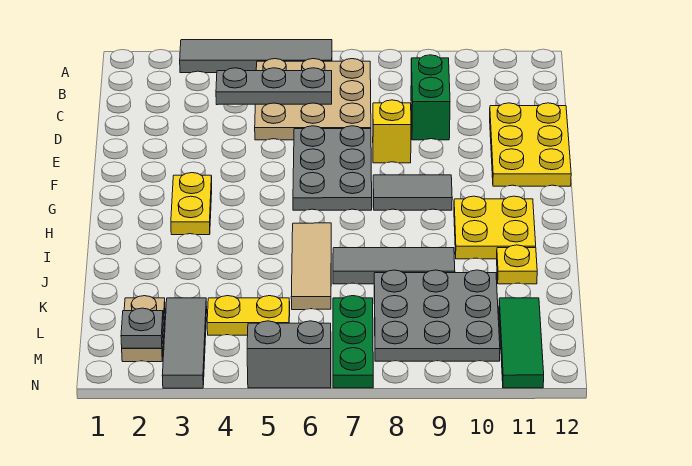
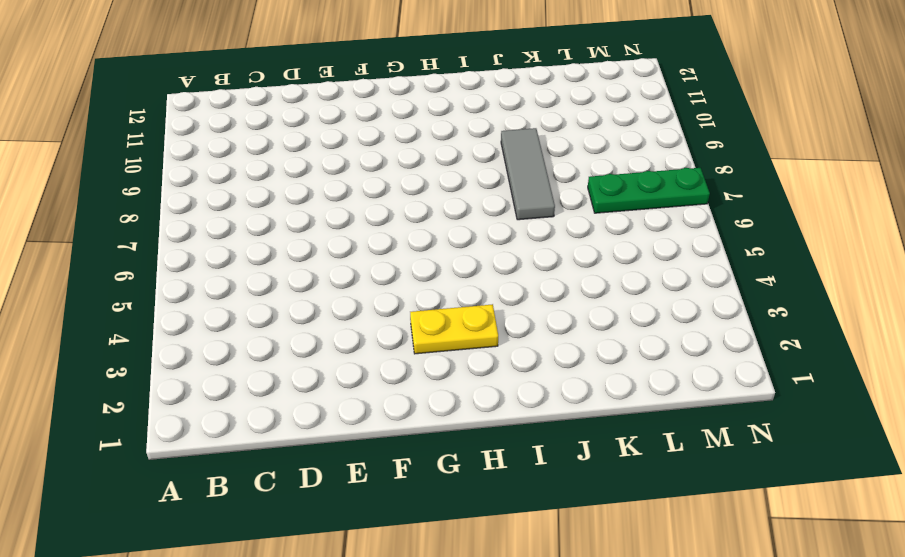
none -> grey tile A3:A6 level 1
none -> tan plate B5:D7 level 1
none -> green brick C9:D9 level 1

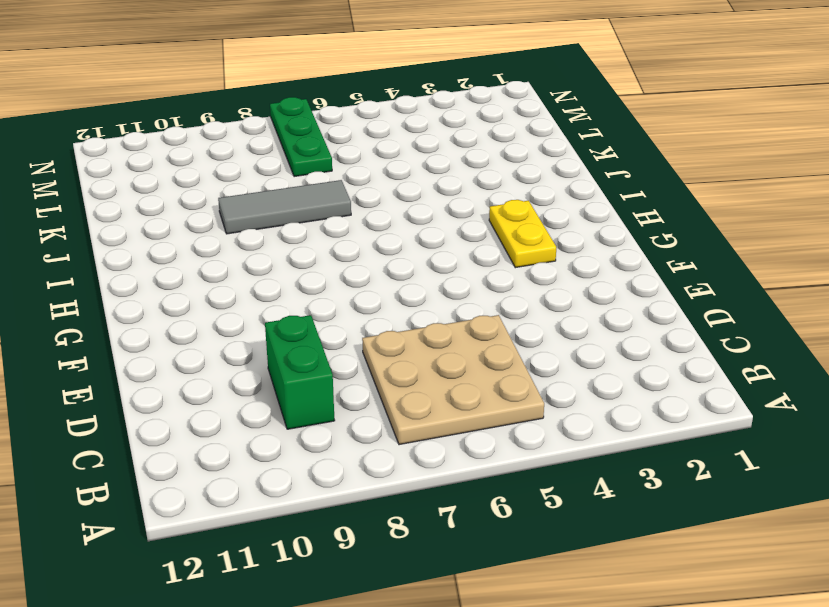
none -> grey tile A3:A6 level 1
none -> yellow plate D11:F12 level 1
none -> grey plate E6:G7 level 1

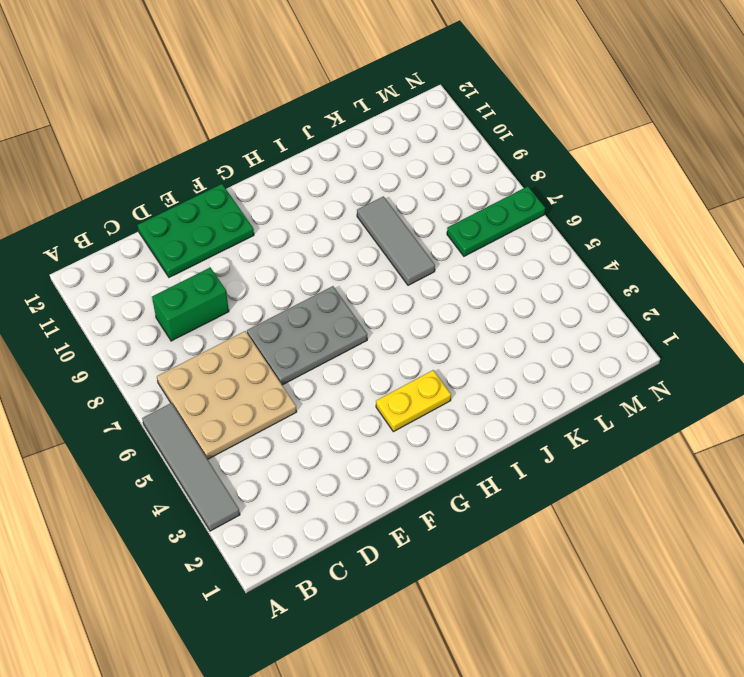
green plate D11:F12 level 1 -> yellow plate D11:F12 level 1
none -> yellow brick E8 level 1
none -> grey tile G8:G9 level 1
none -> yellow plate H10:I11 level 1

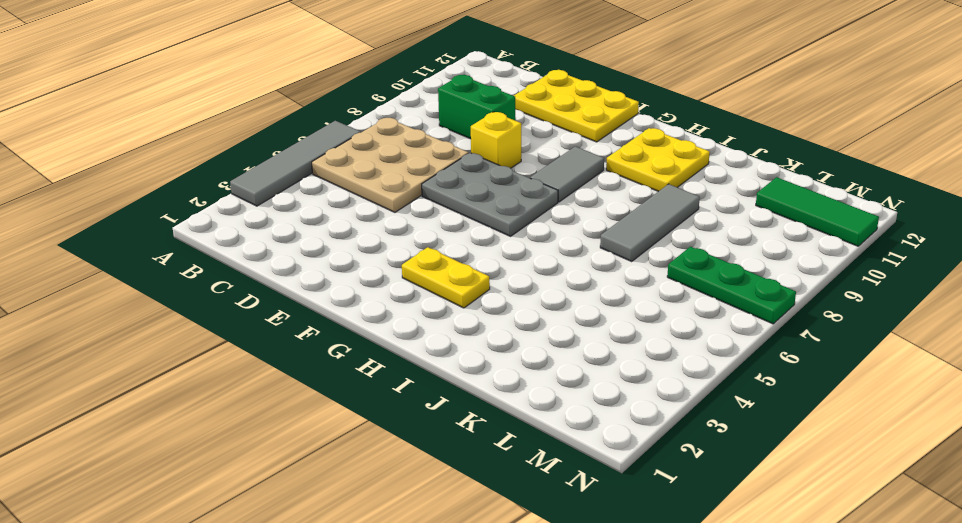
none -> tan tile I6:K6 level 1
none -> yellow plate J11 level 1
none -> grey plate K8:M10 level 1

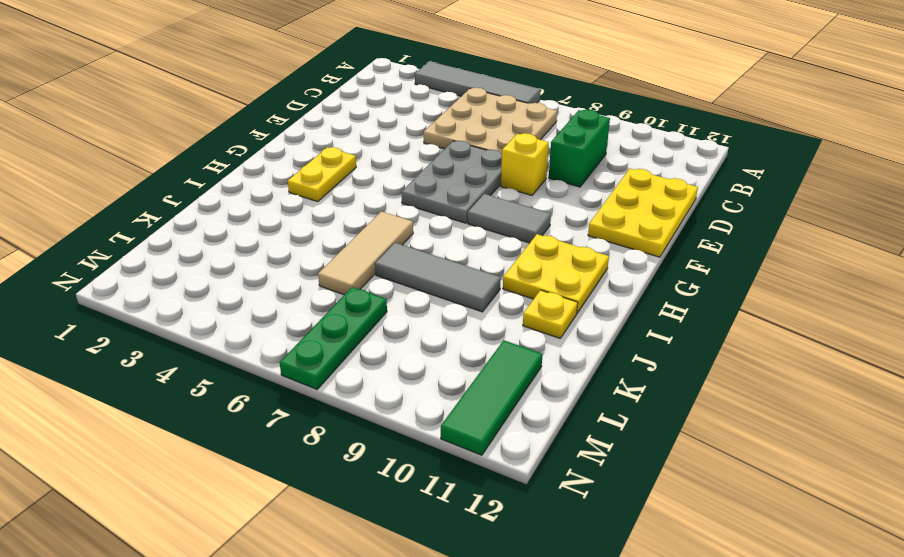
none -> grey plate K8:M10 level 1
none -> tan plate L2:M2 level 1
none -> grey tile L3:N3 level 1

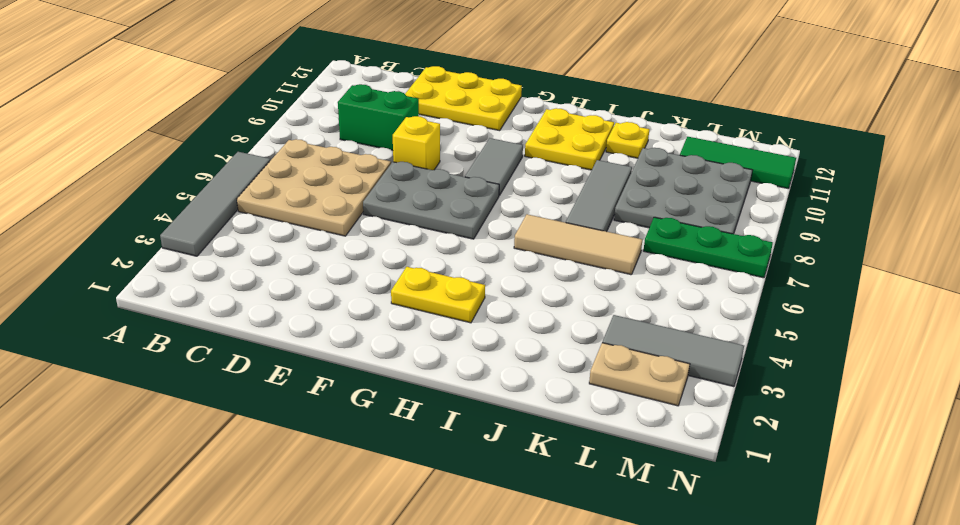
none -> yellow plate L4:L5 level 1
none -> grey brick N5:N6 level 1
none -> grey plate C4:C6 level 2

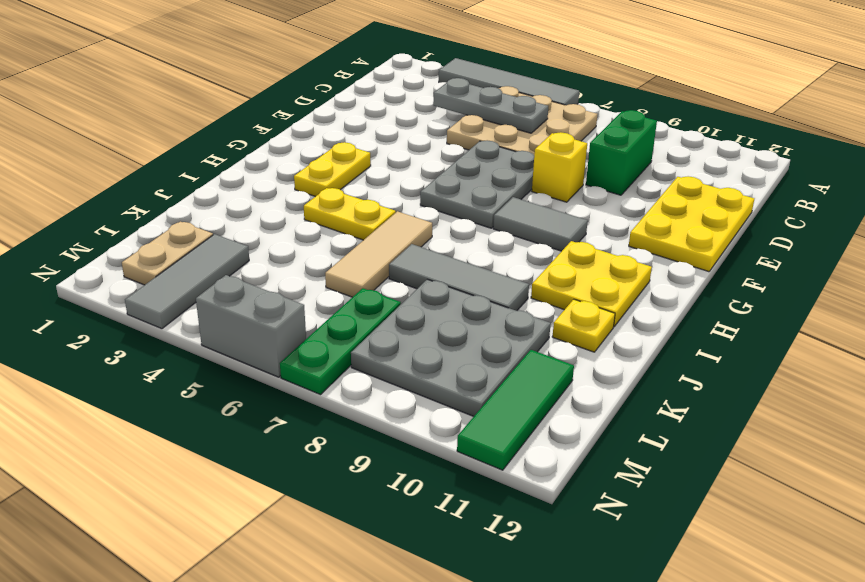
yellow plate I4:I5 level 1 -> yellow plate L4:L5 level 1
none -> grey plate M2 level 2

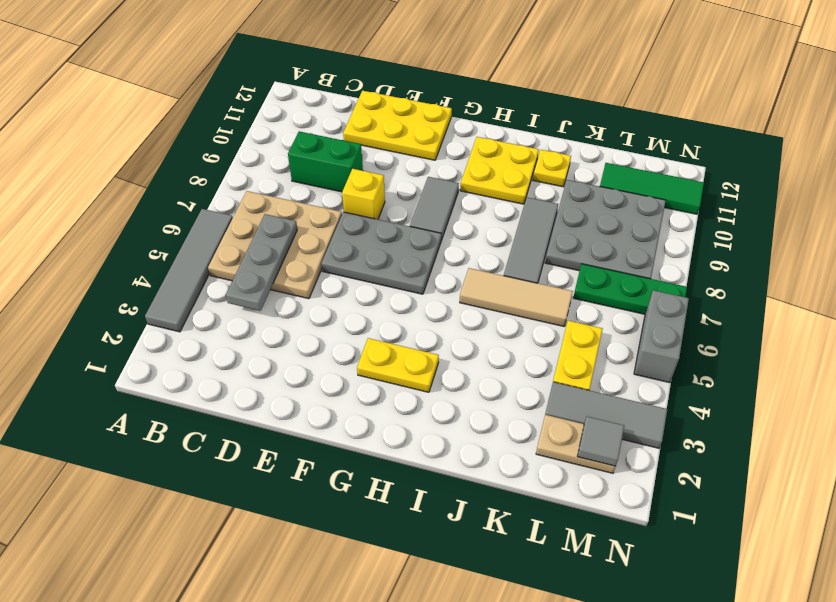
grey tile M2 level 2 -> grey plate M2 level 2

